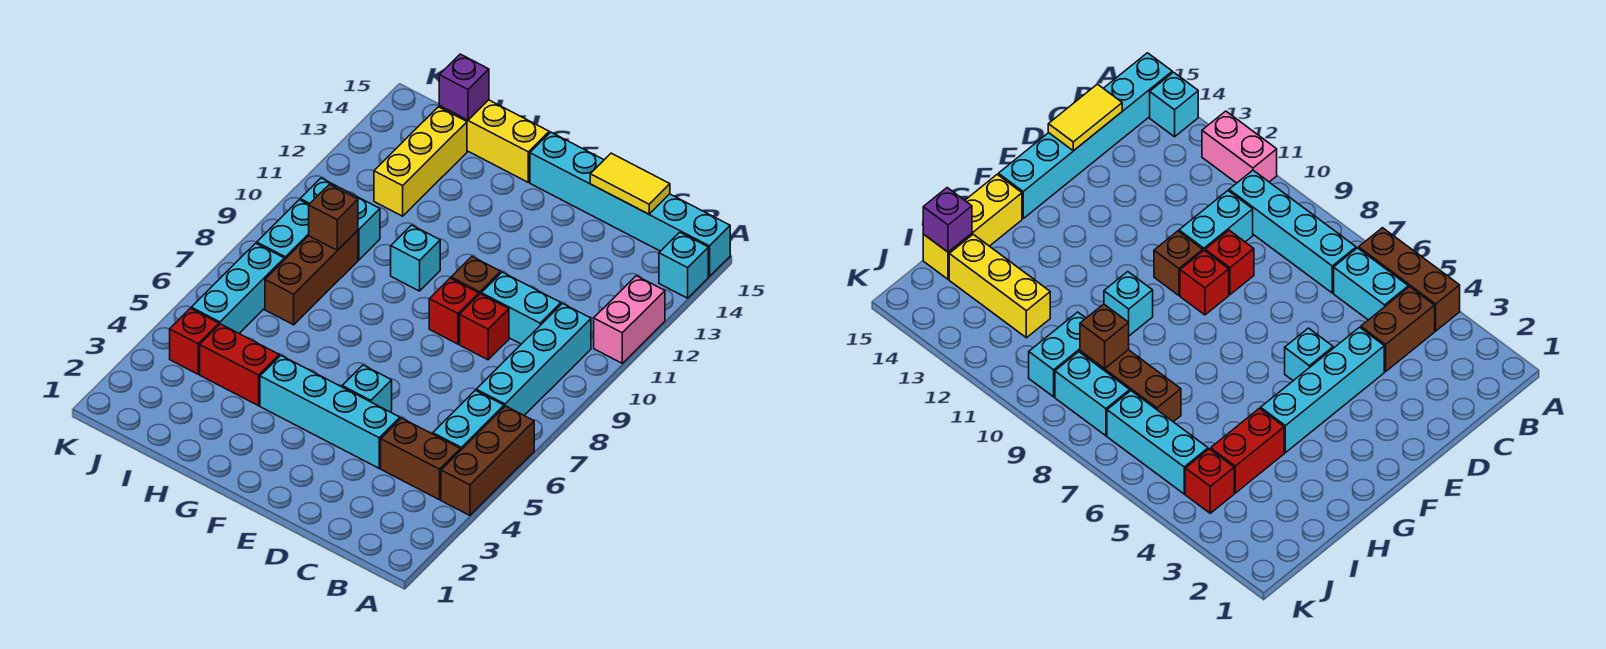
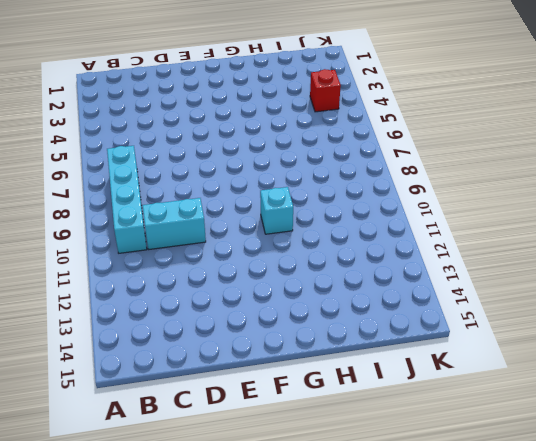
none -> brown brick A4:A6 level 1
none -> pink brick A11:A12 level 1
none -> cyan brick A14 level 1

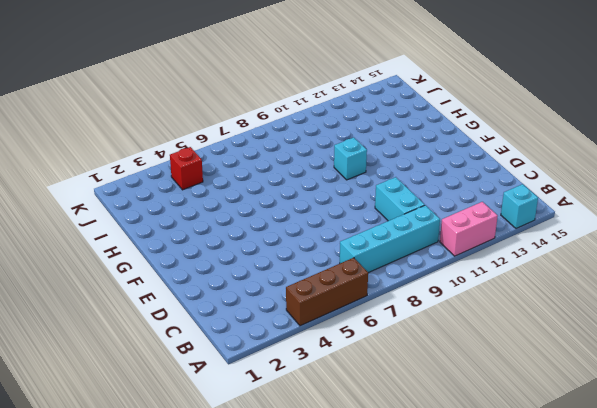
none -> cyan brick A15:F15 level 1
none -> brown brick B4:C4 level 1
none -> cyan brick B5:B6 level 1

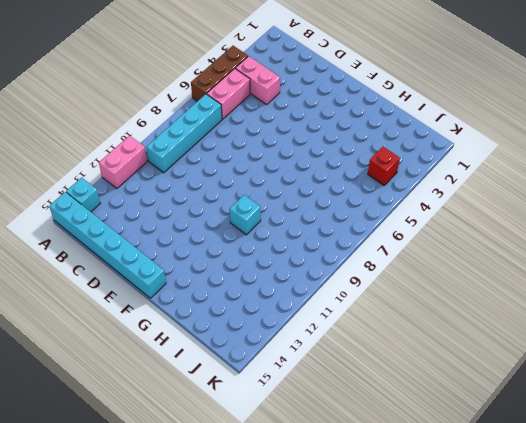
pink brick B4:C4 level 1 -> brown brick B4:C4 level 1
pink brick B5:B6 level 1 -> cyan brick B5:B6 level 1
none -> cyan brick C10:D10 level 1
none -> cyan brick D4:G4 level 1
none -> red brick D9 level 1

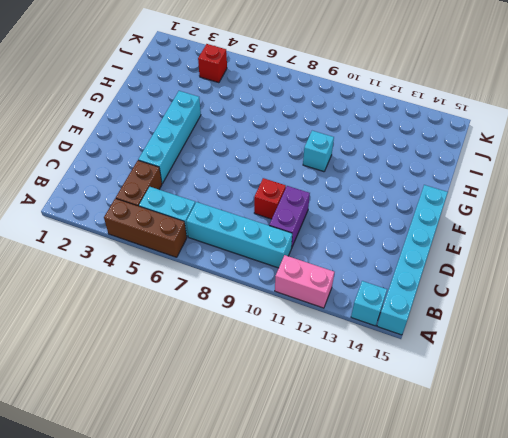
purple brick C10:D10 level 1 -> cyan brick C10:D10 level 1
none -> cyan brick E5 level 1
none -> red brick E9 level 1
none -> brown brick E10 level 1

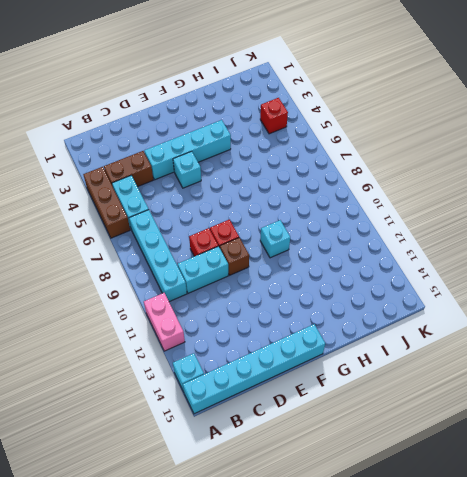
none -> yellow brick G15:I15 level 1
none -> red brick H4:I4 level 1
none -> brown brick I7:I9 level 1

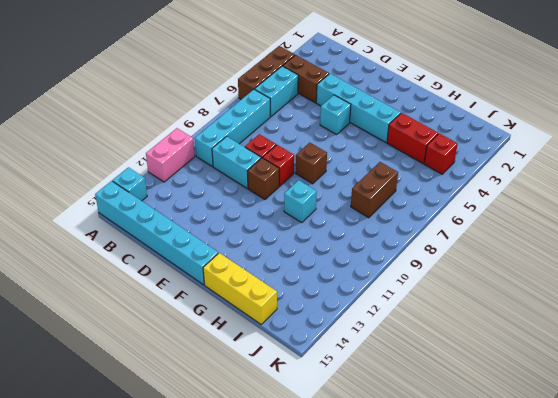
brown brick F8 level 1 -> brown brick I9 level 2
brown brick I7:I8 level 1 -> brown brick I7:I9 level 1
none -> cyan brick I10:J10 level 1
none -> yellow brick I12:I14 level 1
none -> cyan brick J5:J7 level 1

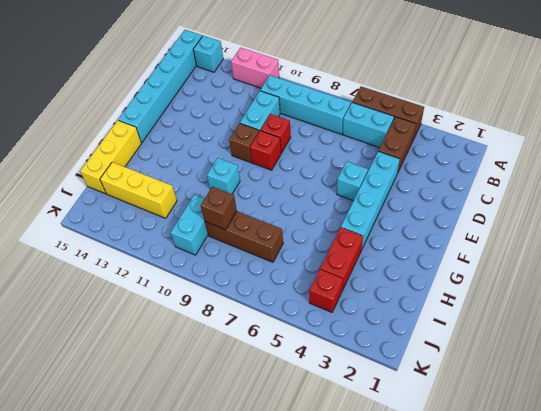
none -> cyan brick J5:J7 level 1
none -> cyan brick J8:J9 level 1
none -> yellow tile C15:D15 level 2

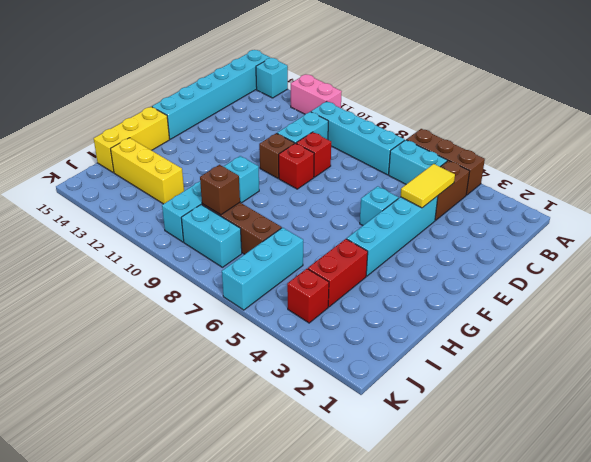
yellow tile C4:D4 level 2 -> yellow tile C15:D15 level 2
cyan brick I6:K6 level 1 -> cyan brick J5:J7 level 1
none -> purple brick I15 level 2

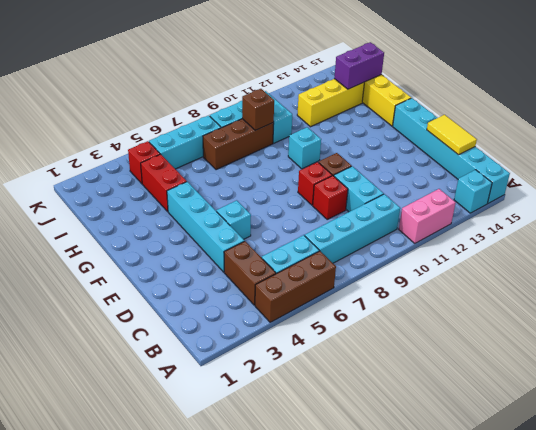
purple brick I14:I15 level 2 -> purple brick I15 level 2

